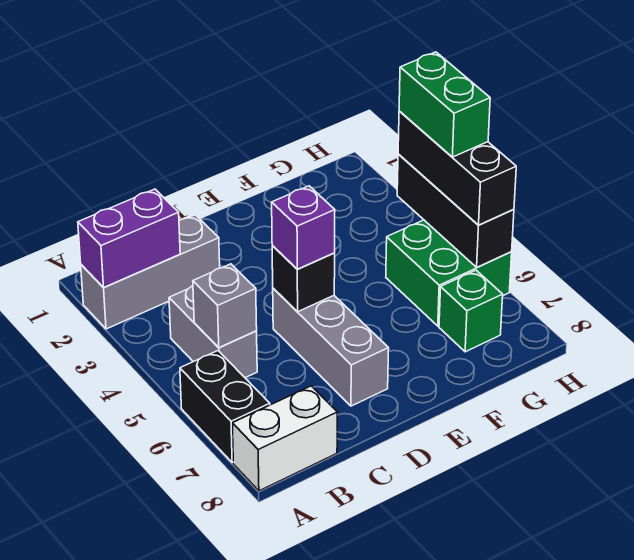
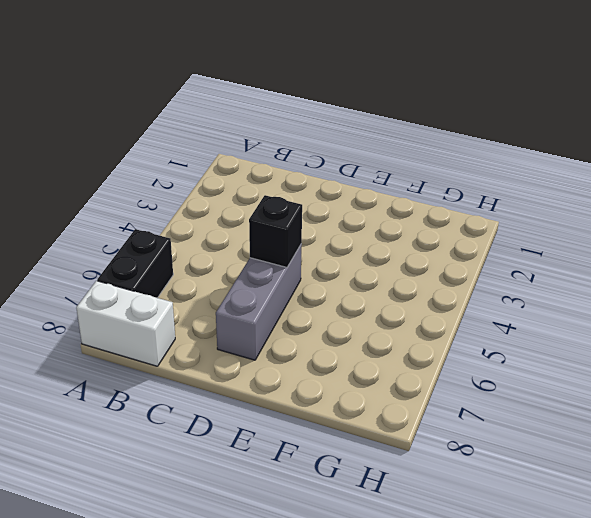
none -> grey brick A2:C2 level 1
none -> grey brick B4:B5 level 1
none -> green brick G5:H6 level 1

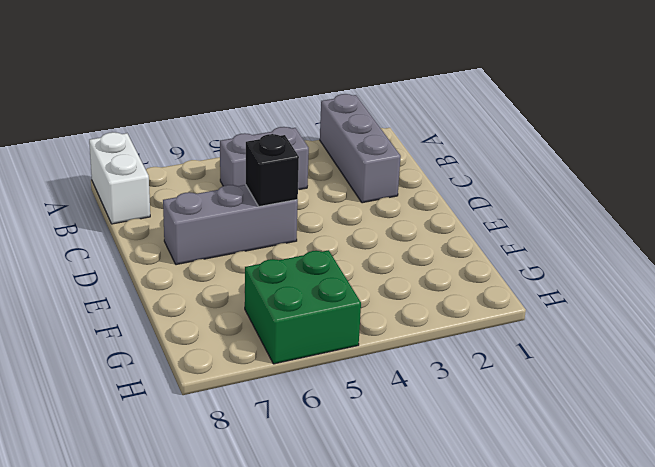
none -> black brick A6:A7 level 1
none -> green brick G7 level 1
none -> purple brick A2:B2 level 2

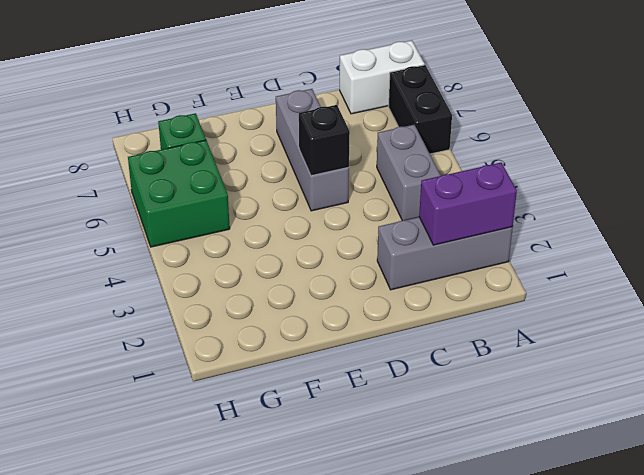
none -> grey brick B5 level 2
none -> black brick H4:H6 level 2
none -> purple brick D5 level 3

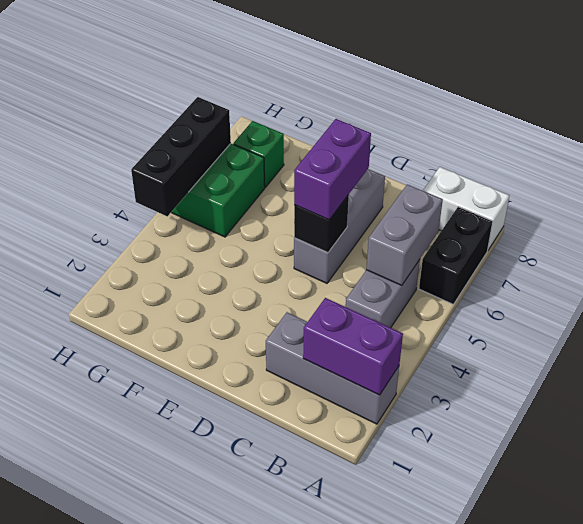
grey brick B5:B6 level 2 -> grey brick B5 level 2
purple brick D5:D6 level 3 -> purple brick D5 level 3
none -> black brick H4:H6 level 3
none -> green brick H4:H5 level 4

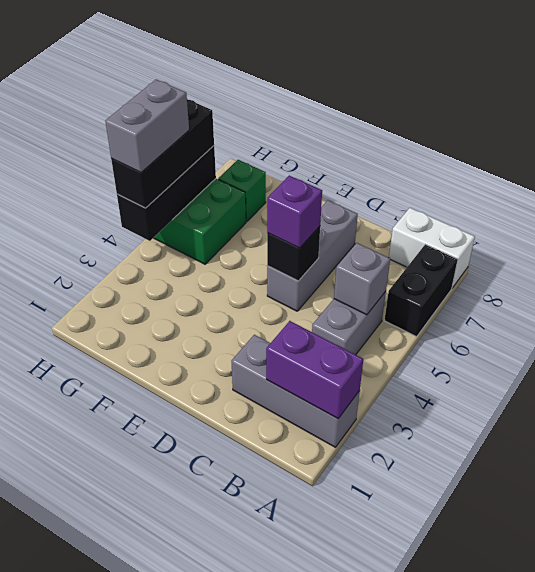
grey brick H4:H5 level 4 -> green brick H4:H5 level 4

